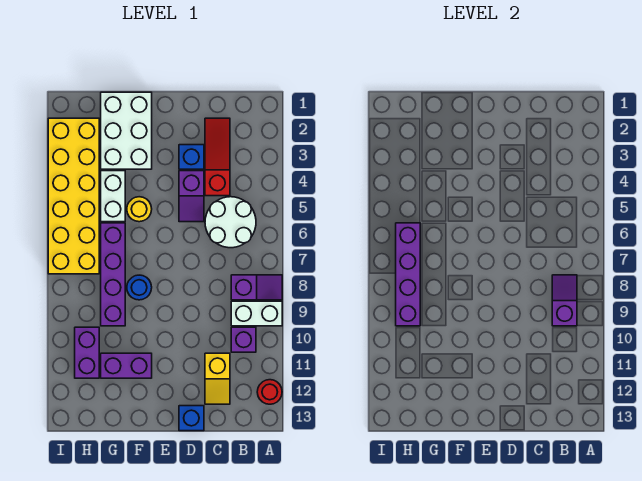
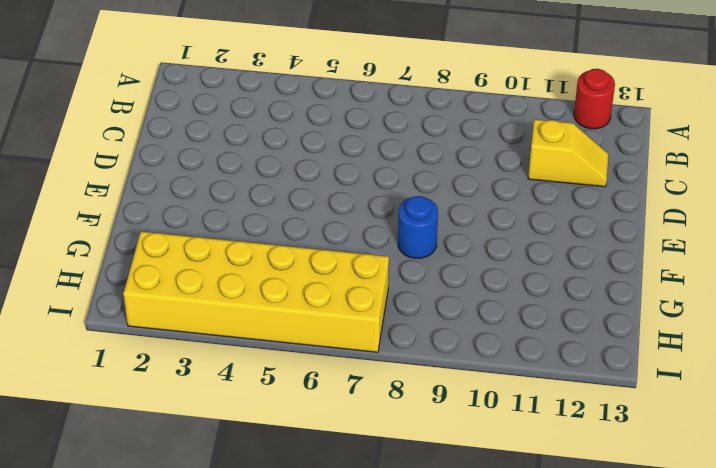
none -> purple slope A8:B8 level 1 top B
none -> white brick A9:B9 level 1
none -> white round brick B5:C6 level 1

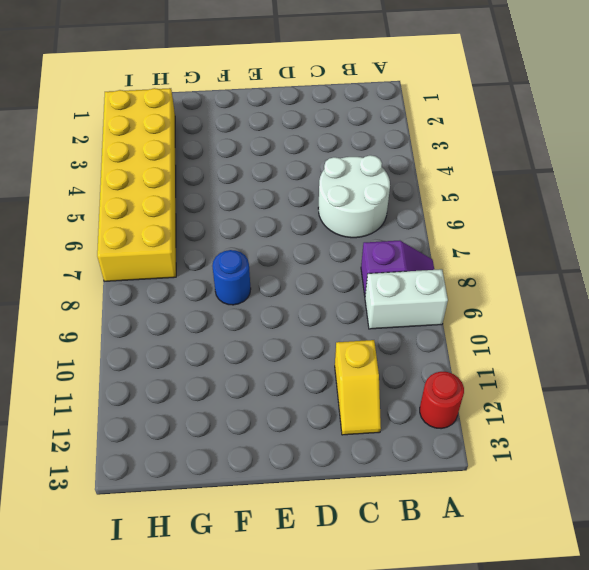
none -> purple brick B10 level 1
none -> red slope C2:C4 level 1 top 4
none -> blue brick D3 level 1

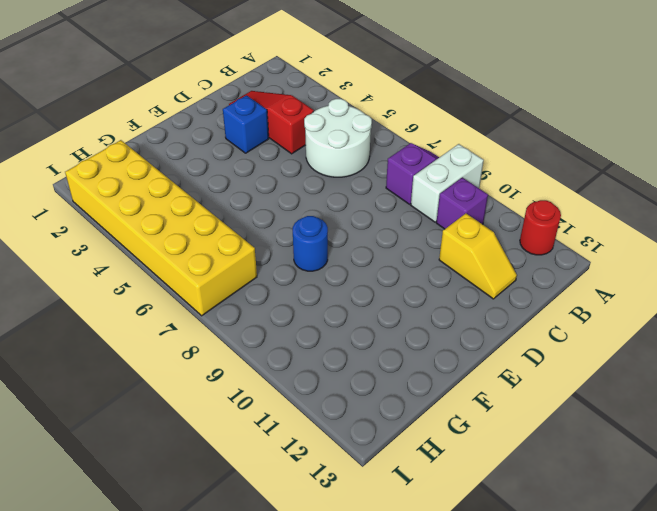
none -> purple slope D4:D5 level 1 top 4
none -> blue brick D13 level 1
none -> white brick F1:G3 level 1

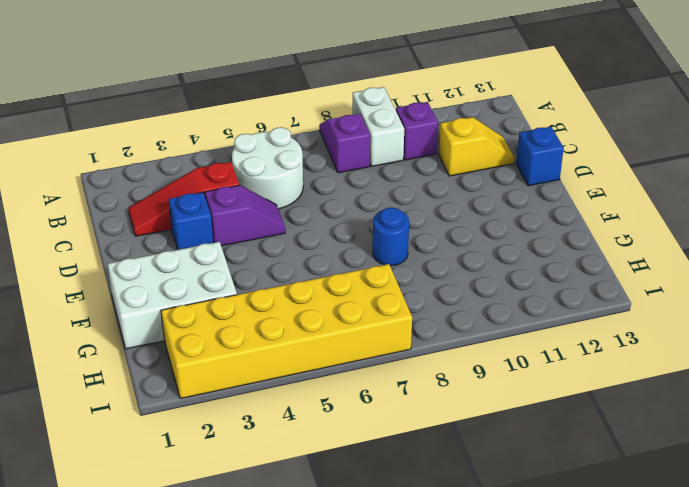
none -> red round brick A12 level 1
none -> yellow round brick F5 level 1
none -> purple brick F11:G11 level 1

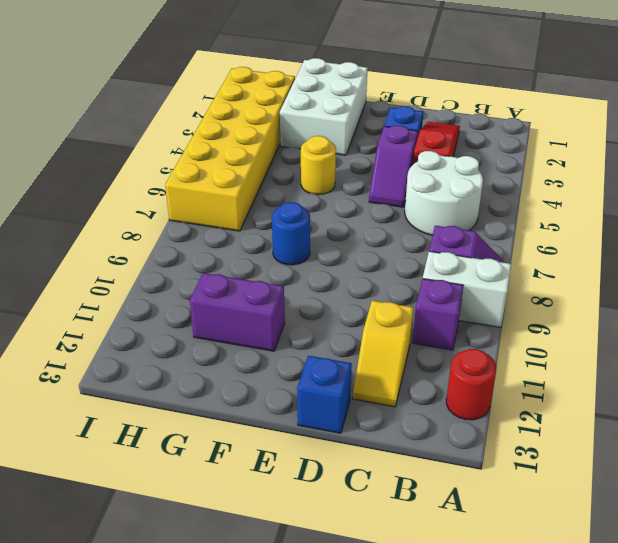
none -> white brick G4:G5 level 1
none -> purple brick G6:G9 level 1
none -> purple brick H10:H11 level 1

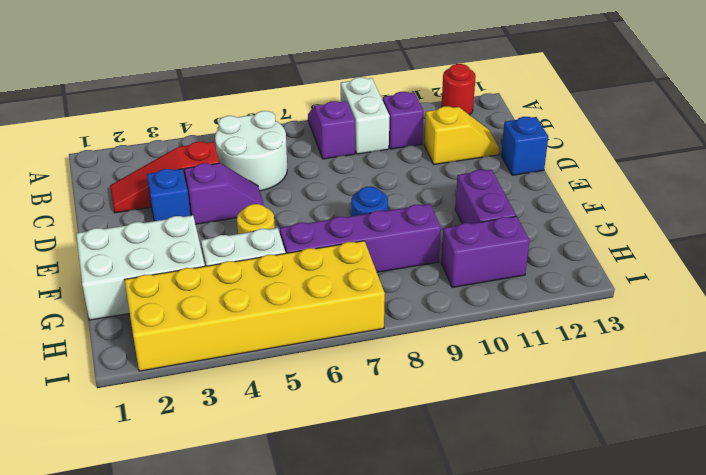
none -> purple slope B8:B9 level 2 top 9
none -> purple brick H6:H9 level 2

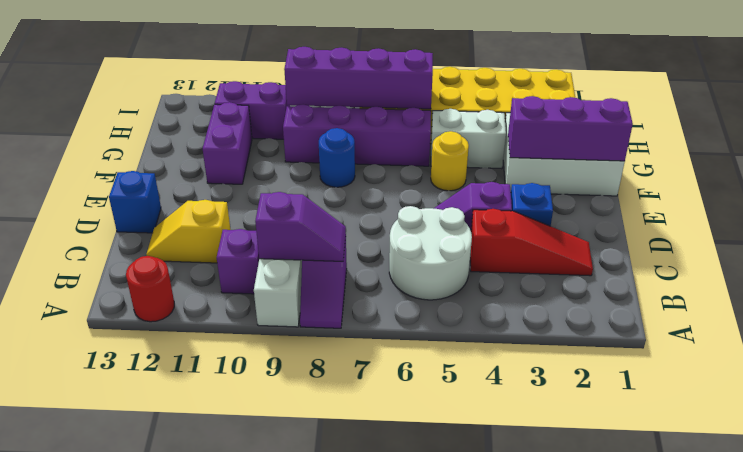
purple brick F1:F3 level 2 -> none

